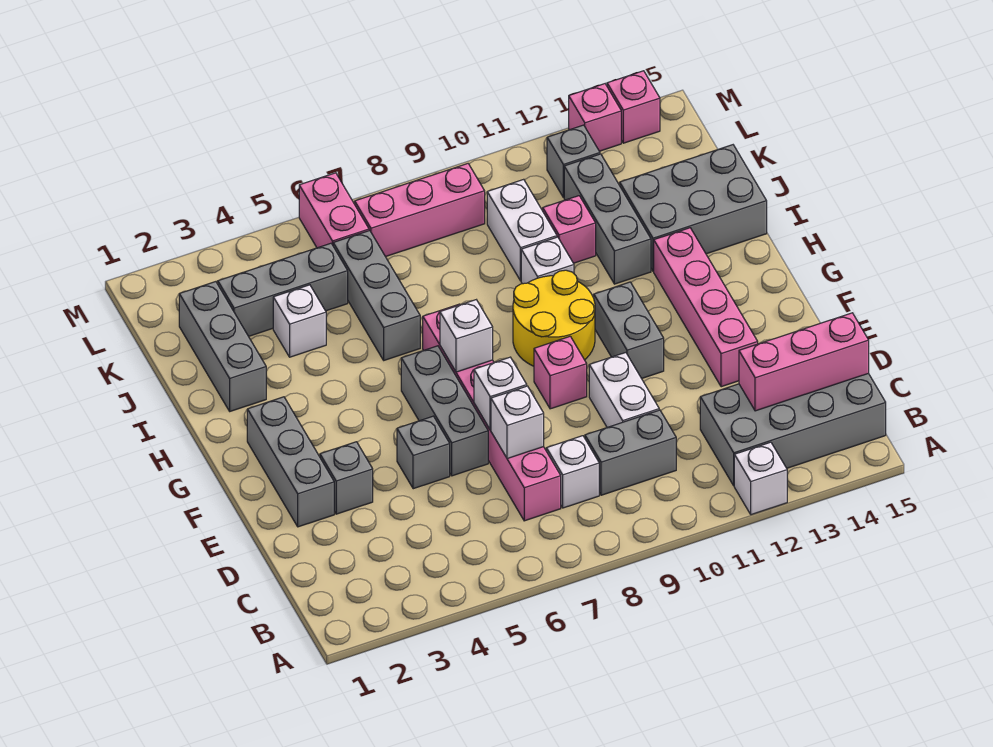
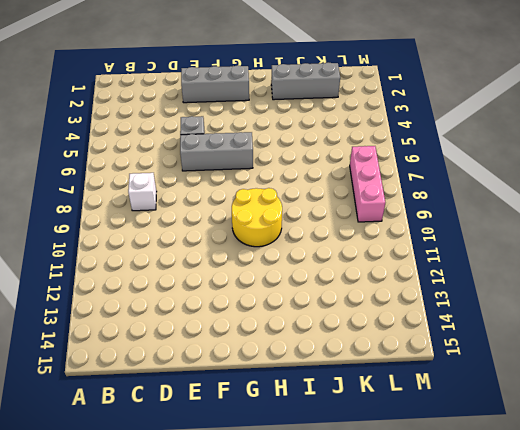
none -> white brick A12 level 1
none -> grey brick B12:C15 level 1
none -> pink brick C7:H7 level 1
none -> grey brick C9:C10 level 1

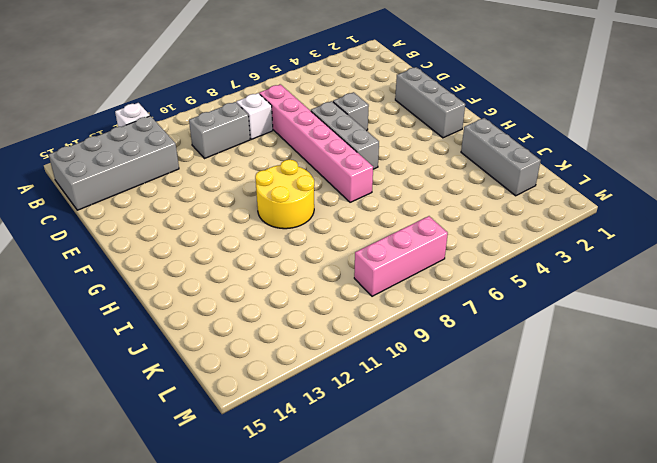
none -> white brick D10:E10 level 1
none -> grey brick E3 level 1
none -> pink brick E13:H13 level 1
none -> pink brick F9 level 1

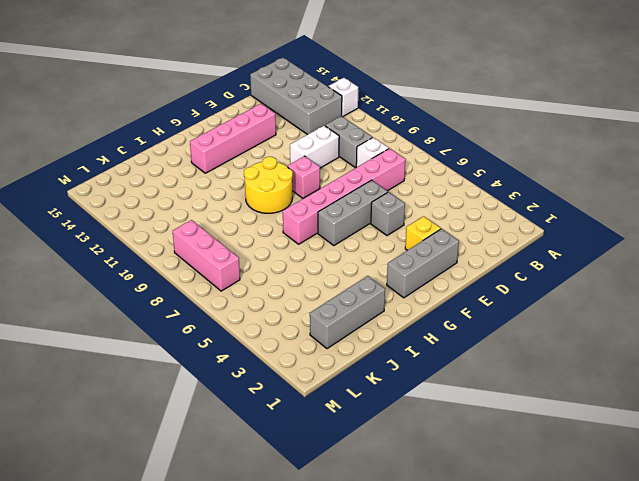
yellow brick E3 level 1 -> grey brick E3 level 1
none -> grey brick F11:G11 level 1
none -> grey brick I6:K6 level 1
none -> white brick I10 level 1
none -> grey brick I12:K12 level 1

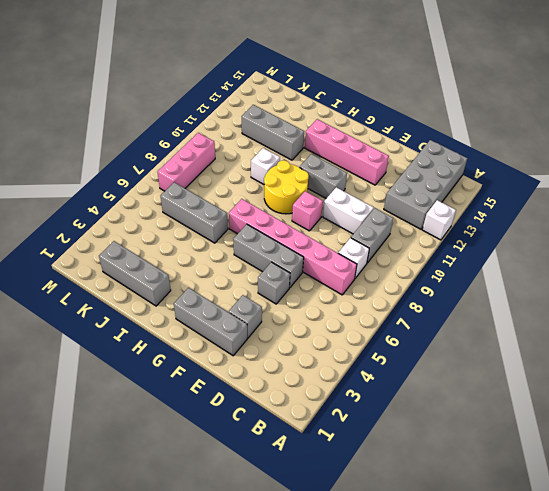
none -> grey brick I13:J15 level 1
none -> white brick J4 level 1
none -> white brick J10:K10 level 1
none -> pink brick J11 level 1

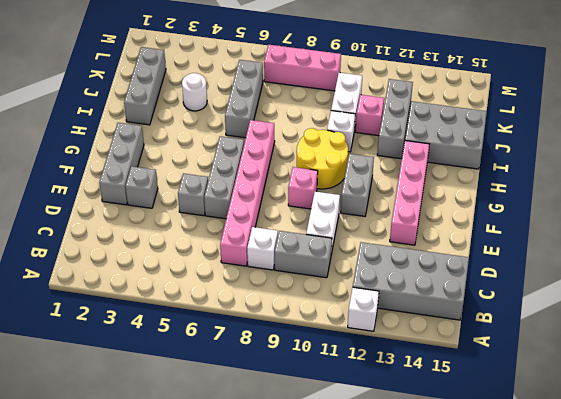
white round brick J4 level 1 -> white brick J4 level 1
none -> grey brick K3:K5 level 1
none -> pink brick L6:M6 level 1
none -> grey brick L12 level 1
none -> pink brick M13 level 1

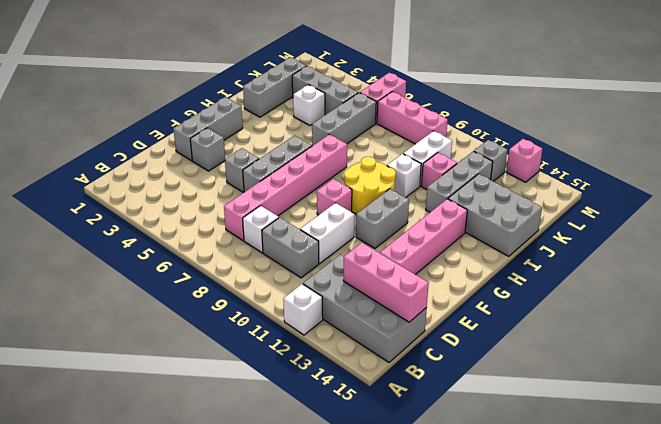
none -> pink brick M14 level 1
none -> white brick D7 level 2
none -> white brick E7 level 2
none -> white brick G7 level 2

